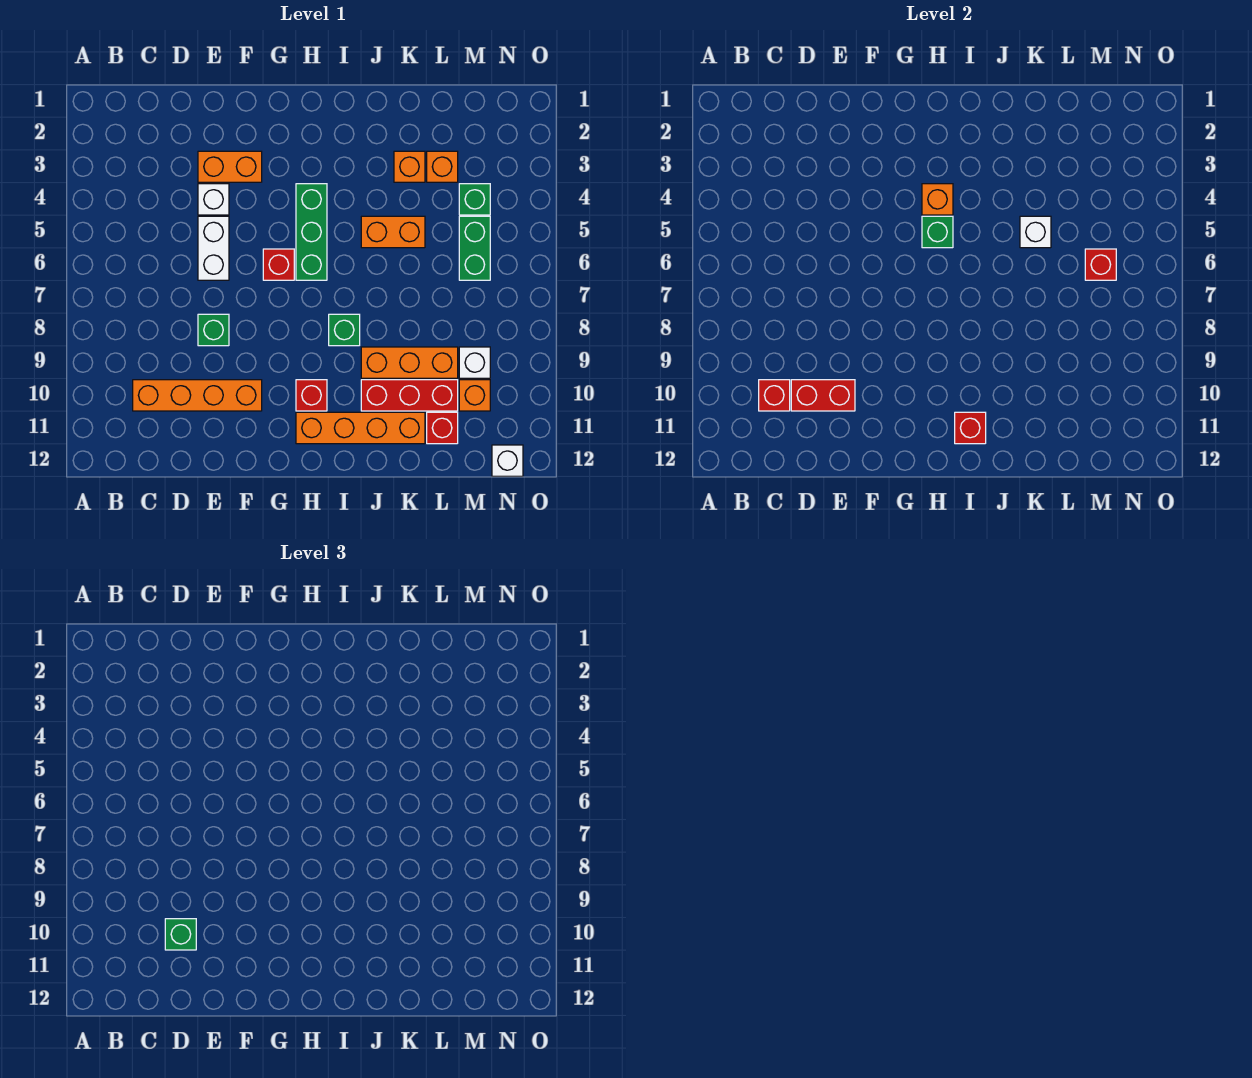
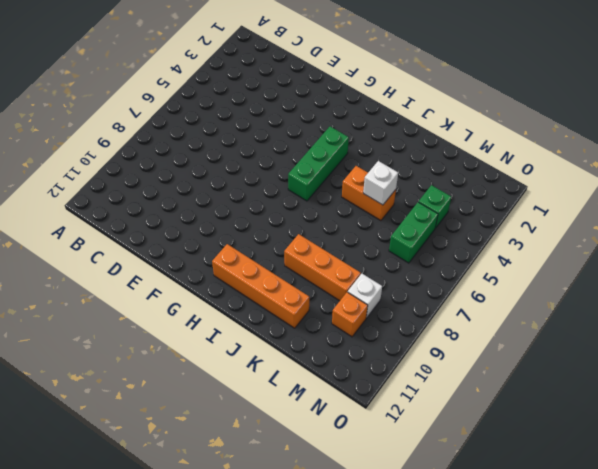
none -> orange brick C10:F10 level 1
none -> orange brick E3:F3 level 1
none -> white brick E4 level 1

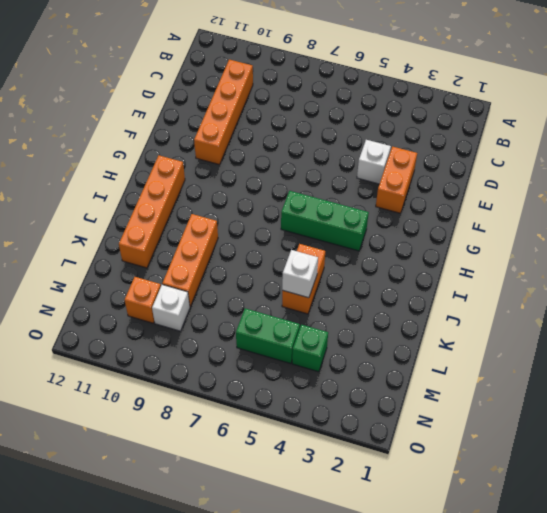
none -> white brick E5:E6 level 1
none -> green brick E8 level 1
none -> red brick G6 level 1

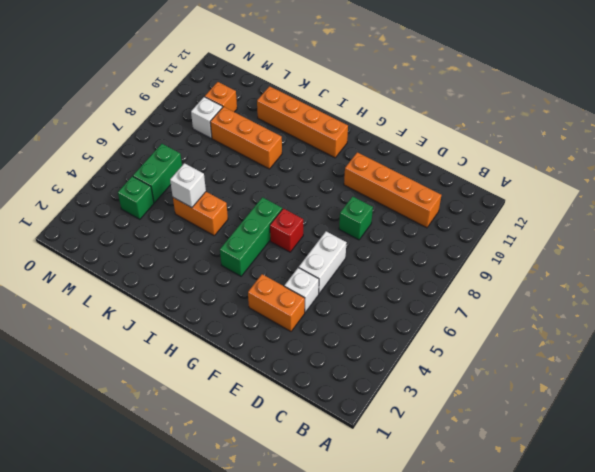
none -> red brick H10 level 1
none -> green brick I8 level 1
none -> red brick J10:L10 level 1

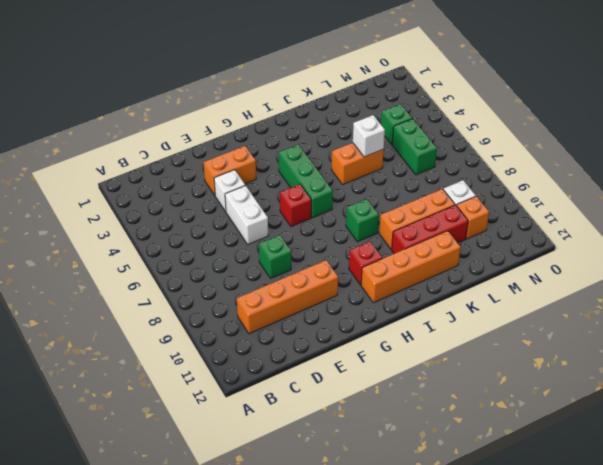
none -> orange brick K3 level 1
none -> orange brick L3 level 1
none -> red brick L11 level 1

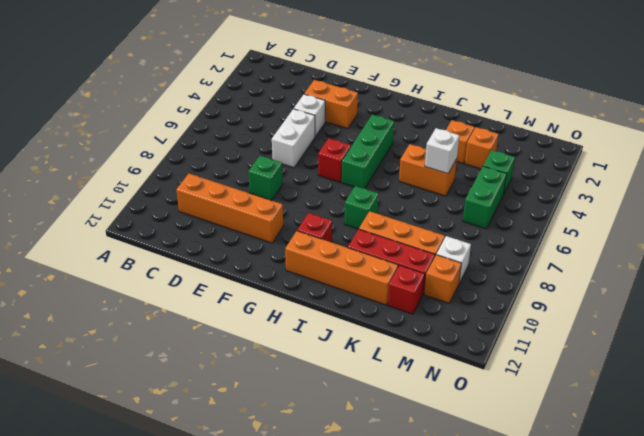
none -> white brick N12 level 1
none -> red brick C10 level 2
none -> red brick D10:E10 level 2

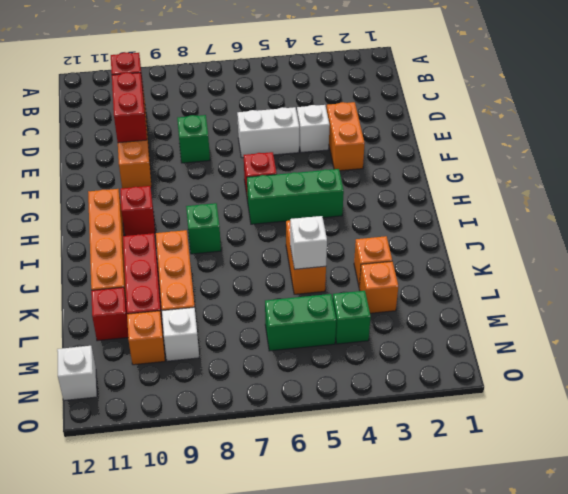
none -> orange brick H4 level 2
none -> green brick H5 level 2
none -> red brick I11 level 2

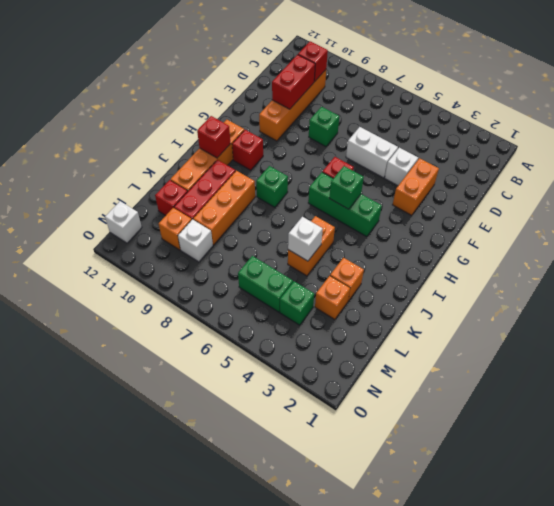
none -> orange brick H4 level 2
none -> red brick M6 level 2
none -> green brick D10 level 3

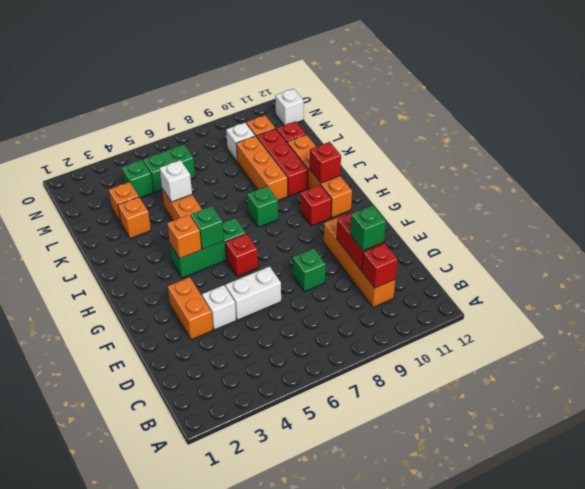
none -> red brick M6 level 2

